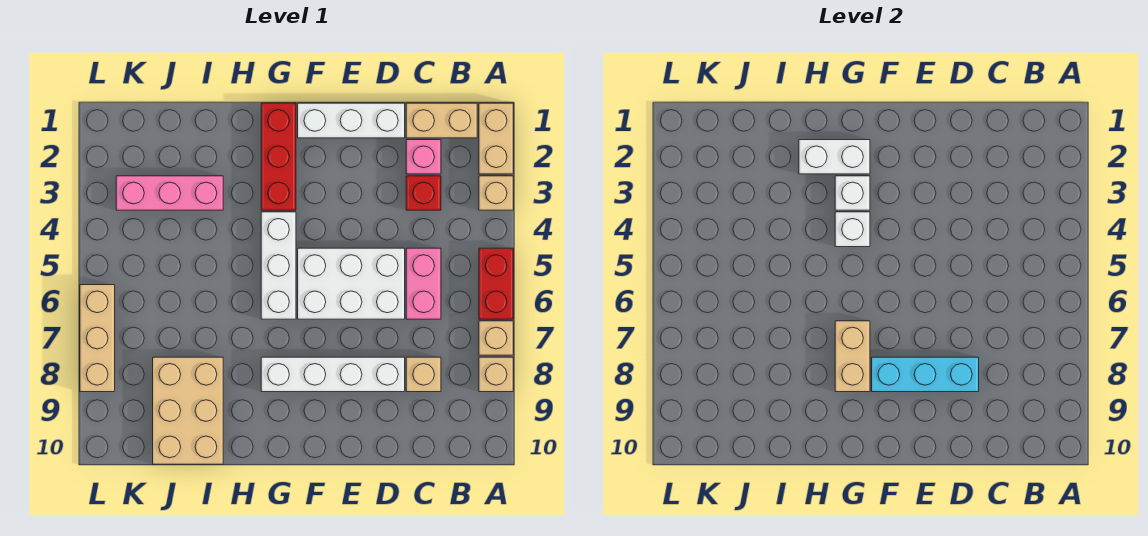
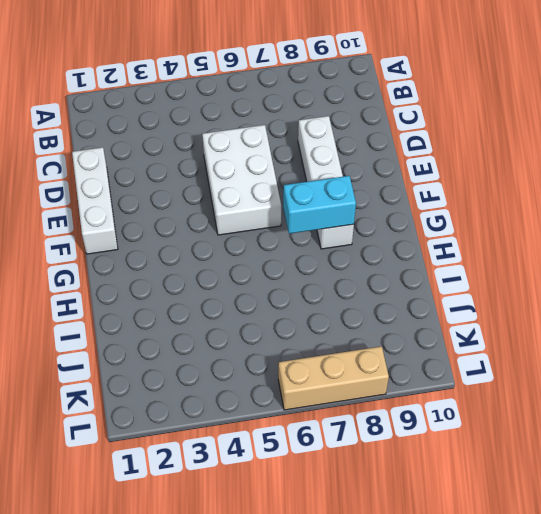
cyan brick G7:G8 level 2 -> tan brick G7:G8 level 2
none -> tan brick A1:A2 level 1
none -> tan brick A3 level 1
none -> red brick A5:A6 level 1

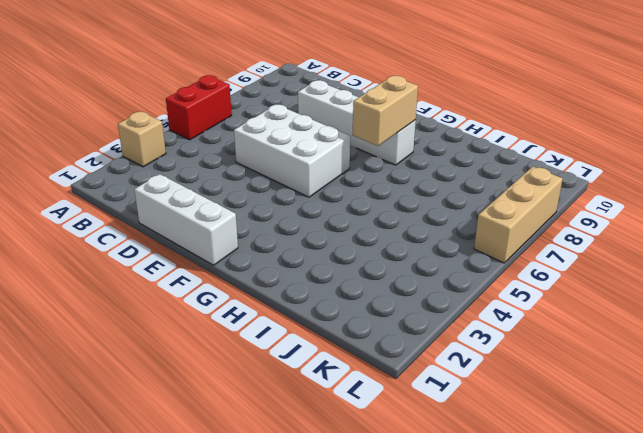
none -> tan brick A1:A2 level 1
none -> tan brick A7 level 1
none -> tan brick A8 level 1

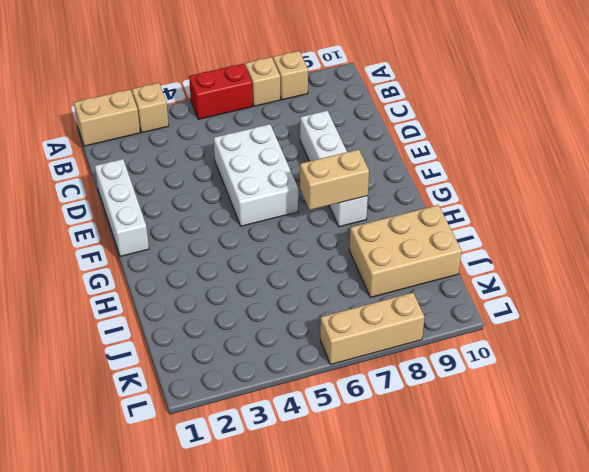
none -> tan brick B1:C1 level 1
none -> pink brick C2 level 1
none -> red brick C3 level 1

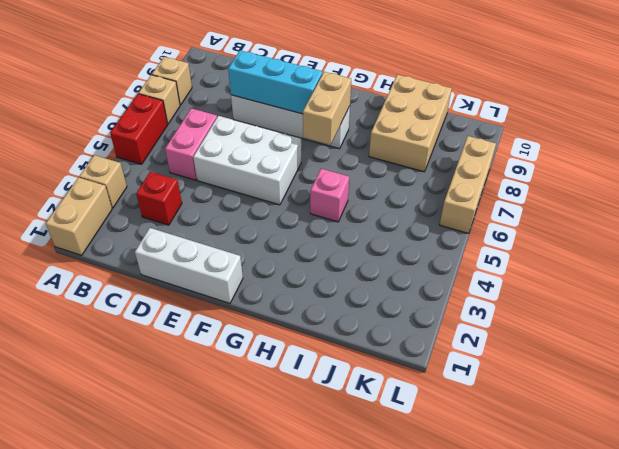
pink brick H5 level 1 -> pink brick C2 level 1
none -> tan brick B1:C1 level 1
none -> tan brick C8 level 1
none -> red brick G1:G3 level 1

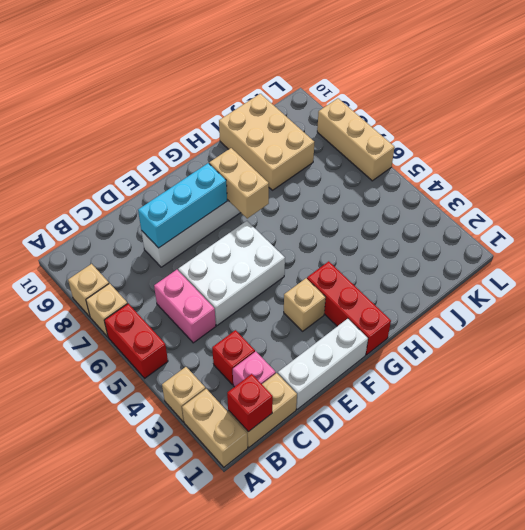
red brick B1 level 2 -> none
tan brick F3 level 1 -> tan brick C8 level 1
none -> white brick G4:G6 level 1
none -> pink brick I3:K3 level 1
none -> white brick G2:H2 level 2

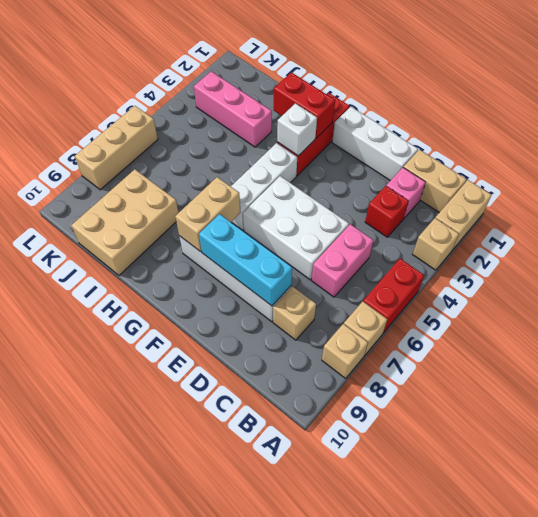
red brick G2:H2 level 2 -> white brick G2:H2 level 2
none -> white brick G4 level 2

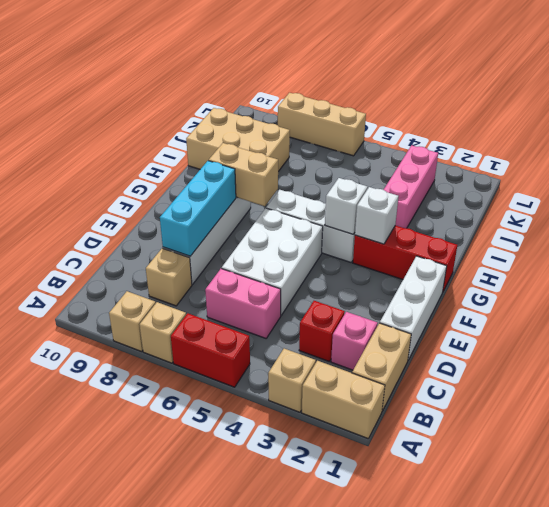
none -> white brick G2:H2 level 2

